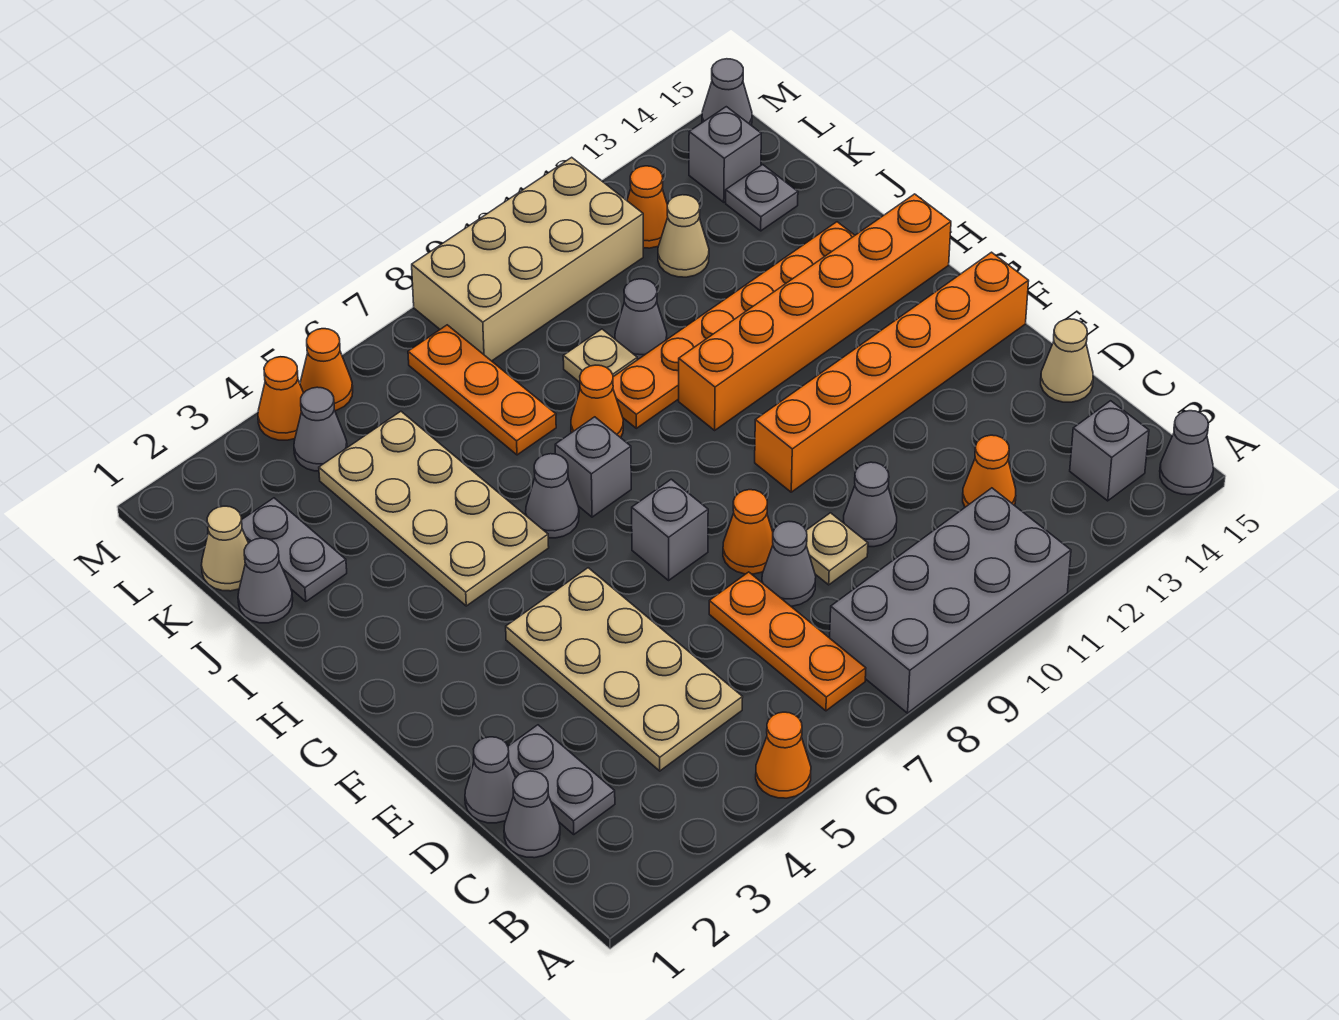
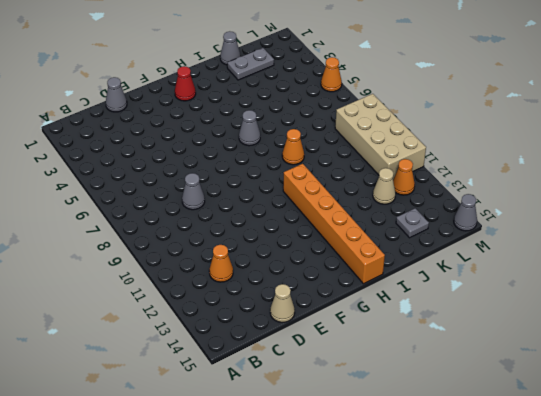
red cone G2 level 1 -> none
none -> orange cone A5 level 1
none -> grey brick A8:B11 level 1
none -> grey cone A15 level 1
none -> orange plate B7:D7 level 1

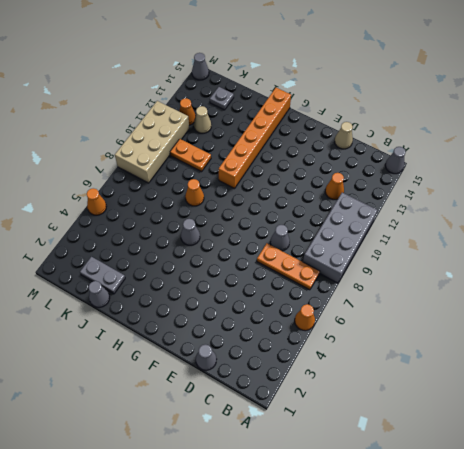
orange plate J10:K10 level 1 -> grey cone J10 level 1
none -> grey brick B14 level 1
none -> grey cone C1 level 1
none -> grey plate C2:D2 level 1
none -> tan plate C4:F5 level 1

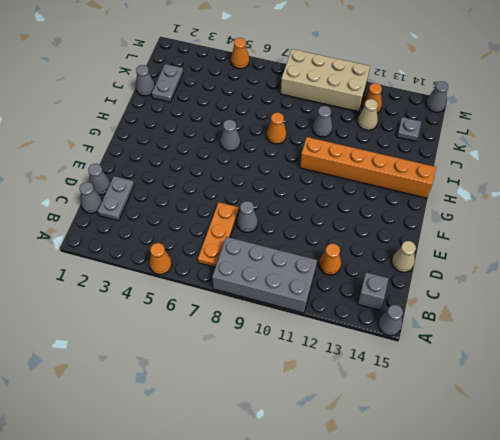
none -> tan plate C4:F5 level 1
none -> tan plate D9 level 1
none -> grey cone D10 level 1
none -> orange cone E8 level 1

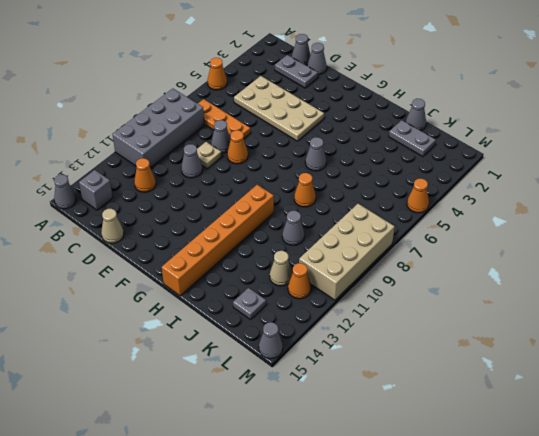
none -> grey brick F7 level 1
none -> orange brick F10:F15 level 1
none -> tan plate H4:K5 level 1
none -> grey brick H7 level 1

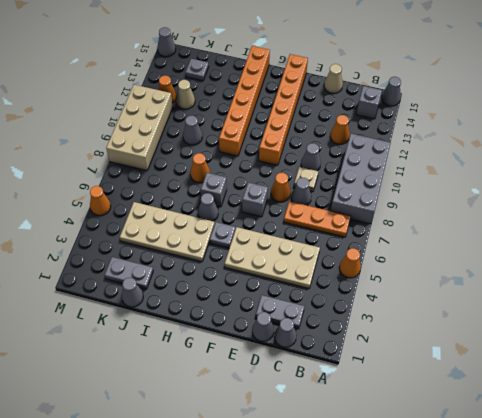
grey plate G5 level 1 -> none
none -> orange plate I9:I14 level 1
none -> orange plate J7:L7 level 1
none -> tan plate J9 level 1
none -> tan cone K1 level 1

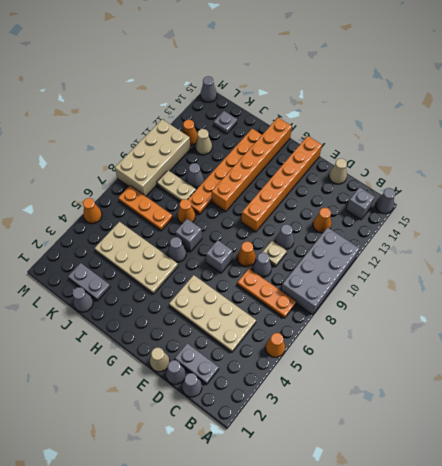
tan cone E1 level 1 -> tan cone K1 level 1
tan plate J9:K9 level 1 -> tan plate J9 level 1
none -> grey cone L4 level 1
none -> grey brick L14 level 1
none -> orange cone M4 level 1

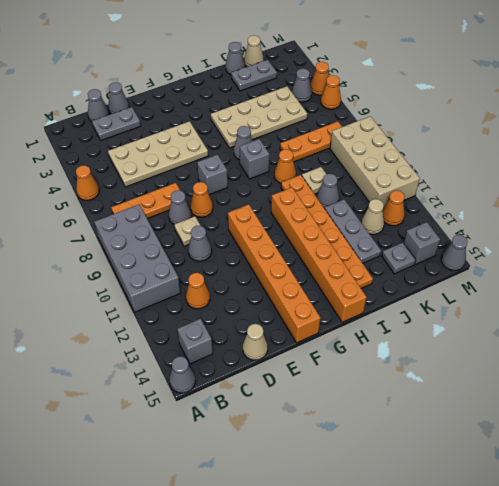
grey plate J11:J13 level 1 -> none

